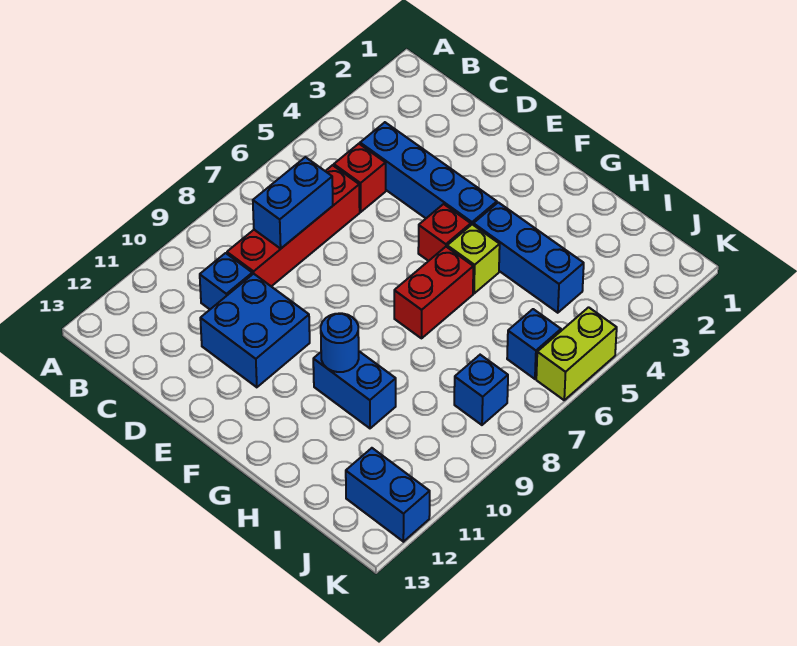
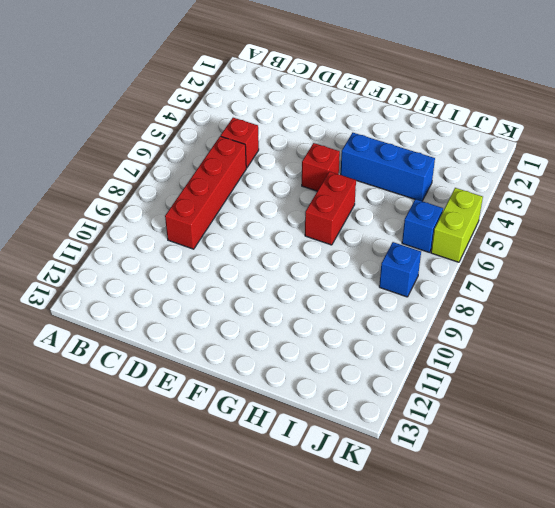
none -> blue brick C4:F4 level 1
none -> blue brick C10 level 1
none -> blue brick D10:E11 level 1

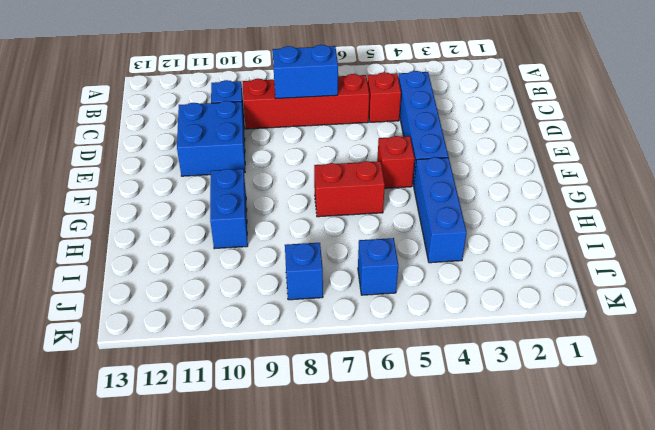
none -> lime brick G5 level 1
none -> blue brick J12:K12 level 1
none -> lime brick K5:K6 level 1

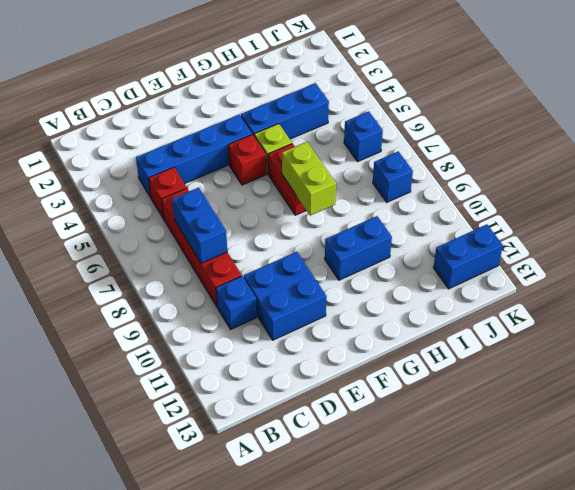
lime brick G7:G8 level 2 -> lime brick K5:K6 level 1
none -> blue round brick G10 level 2

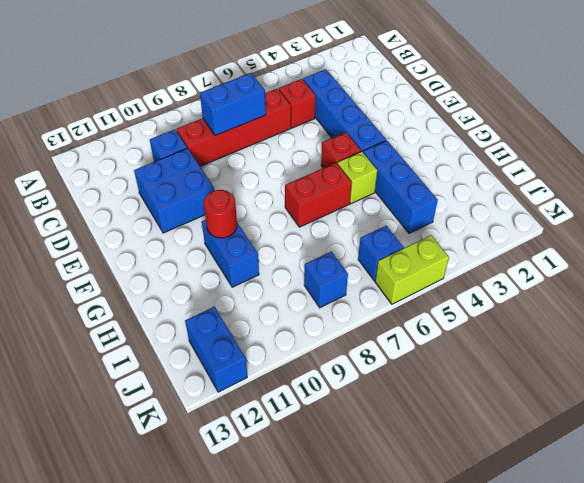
red round brick G10 level 2 -> blue round brick G10 level 2

